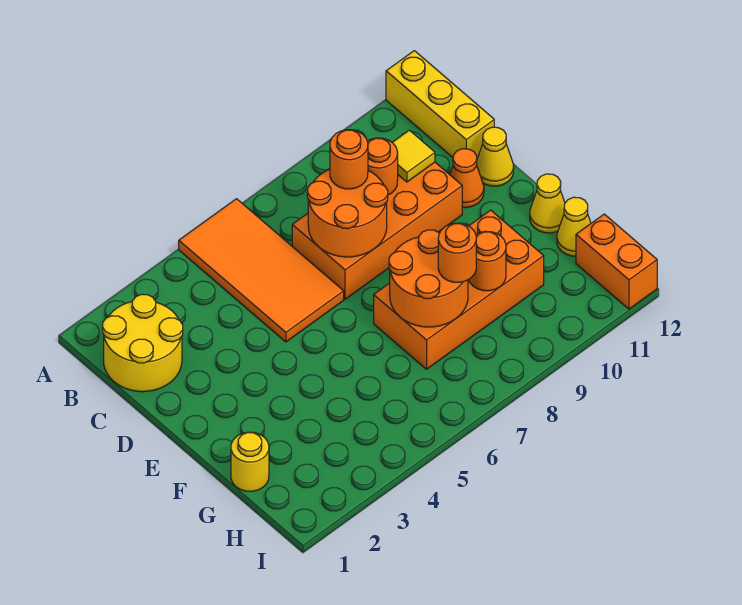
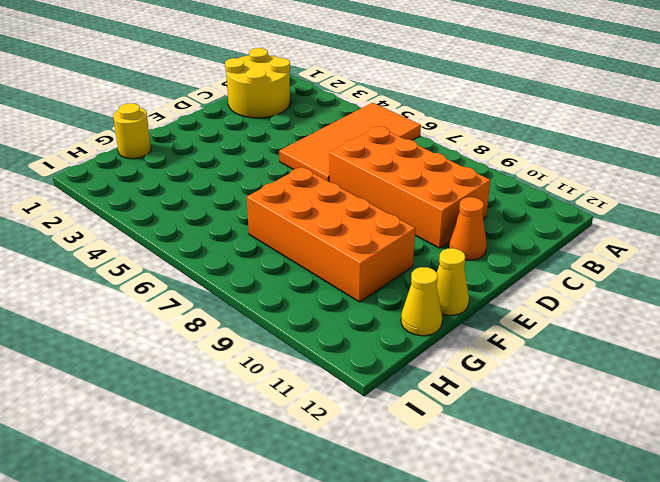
none -> yellow brick A12:C12 level 1
none -> yellow cone D12 level 1
none -> orange brick H12:I12 level 1

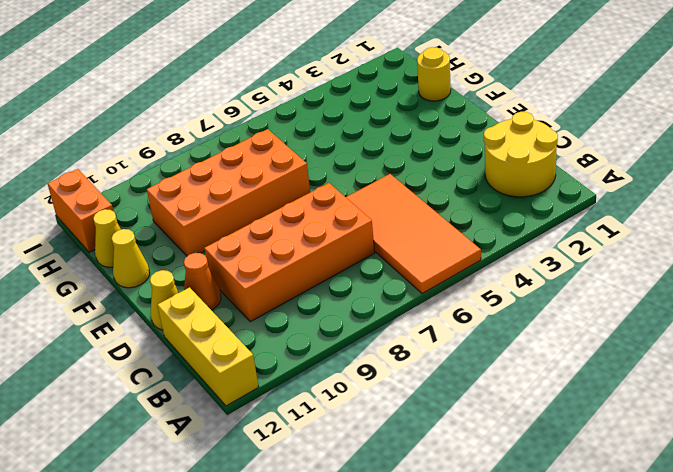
none -> orange round brick C7:D8 level 2
none -> orange round brick C9 level 2
none -> yellow tile C10 level 2

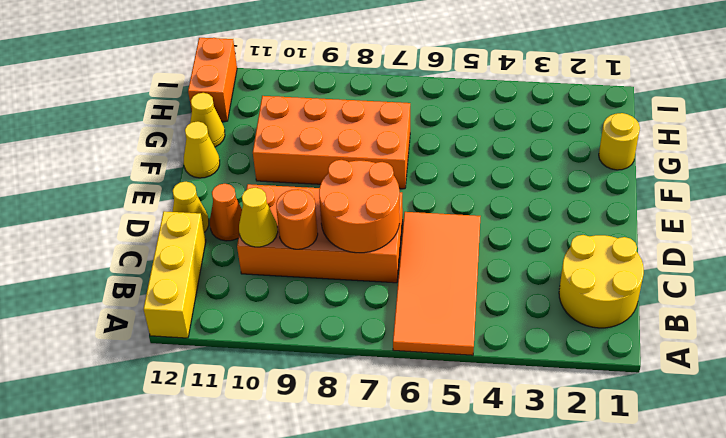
yellow cone C10 level 2 -> yellow tile C10 level 2
none -> orange round brick F7:G8 level 2
none -> orange round brick G9 level 2
none -> orange round brick C8 level 3

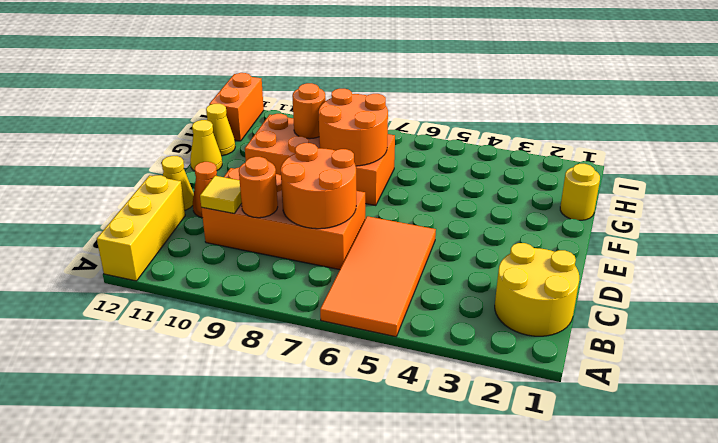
none -> orange round brick C8 level 3
none -> orange round brick G8 level 3

